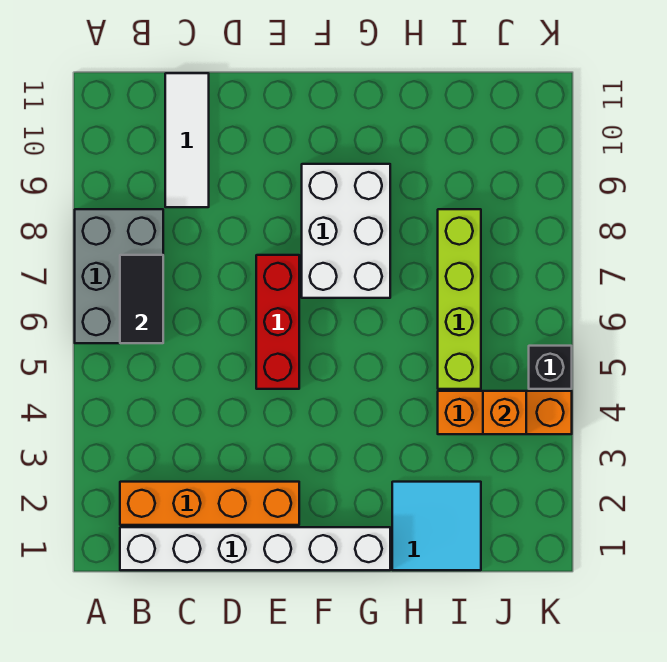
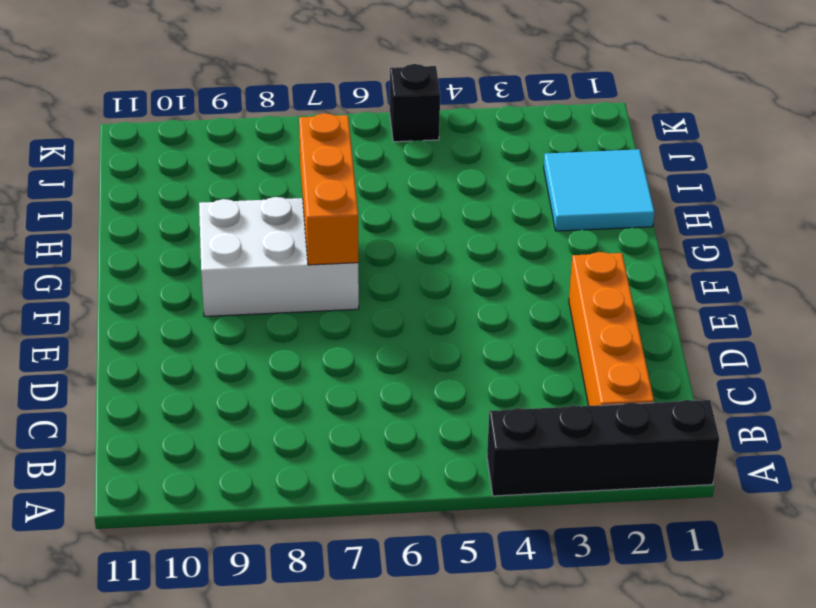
black brick A1:A4 level 1 -> none
orange brick F7:H7 level 2 -> orange brick I4:K4 level 1
none -> grey brick A6:B8 level 1
none -> white brick B1:G1 level 1
none -> white tile C9:C11 level 1

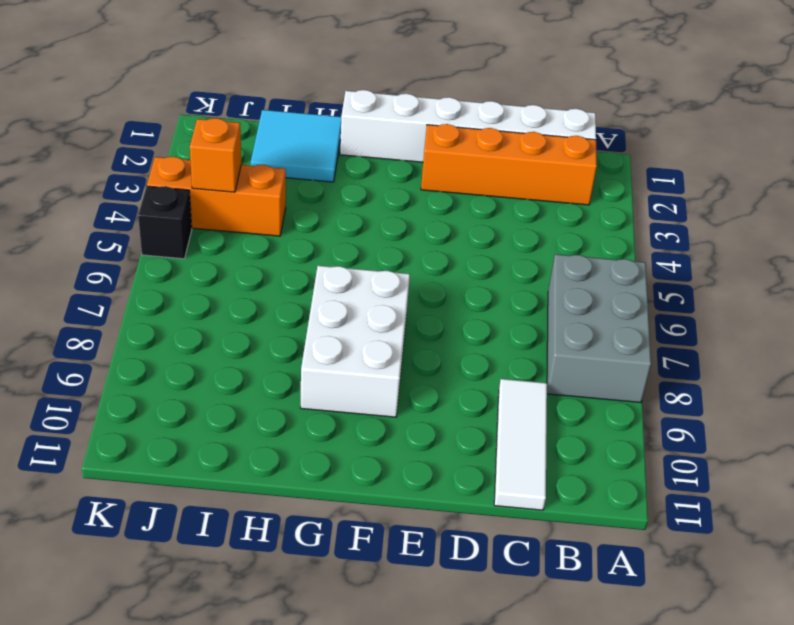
none -> red brick E5:E7 level 1
none -> lime brick I5:I8 level 1
none -> black tile B6:B7 level 2

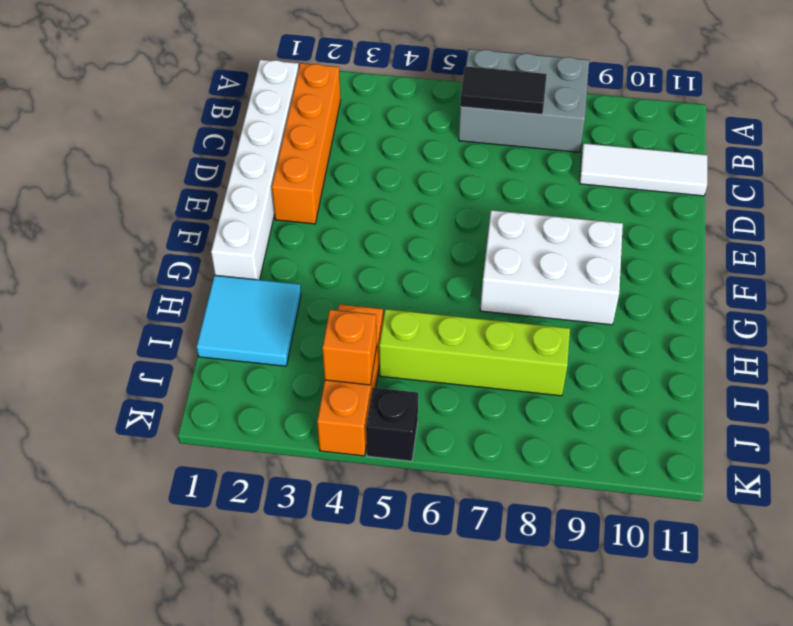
none -> red brick E5:E7 level 1

